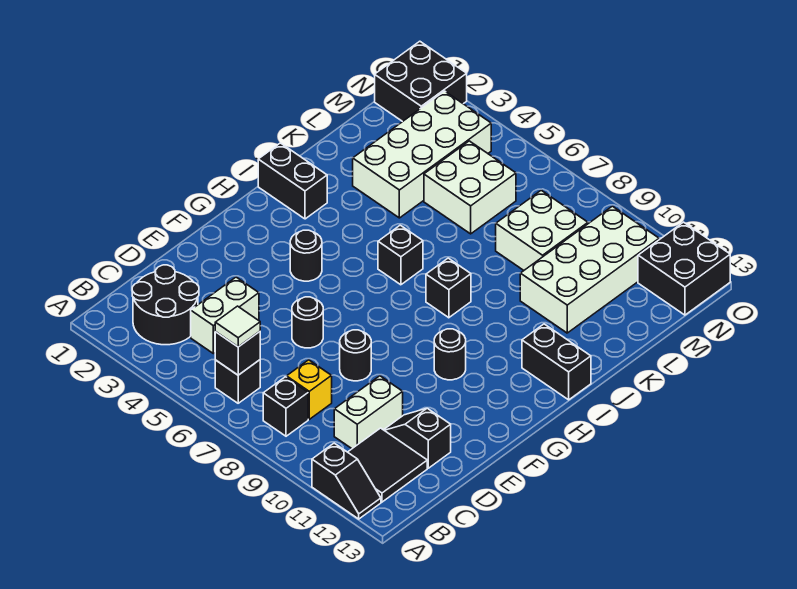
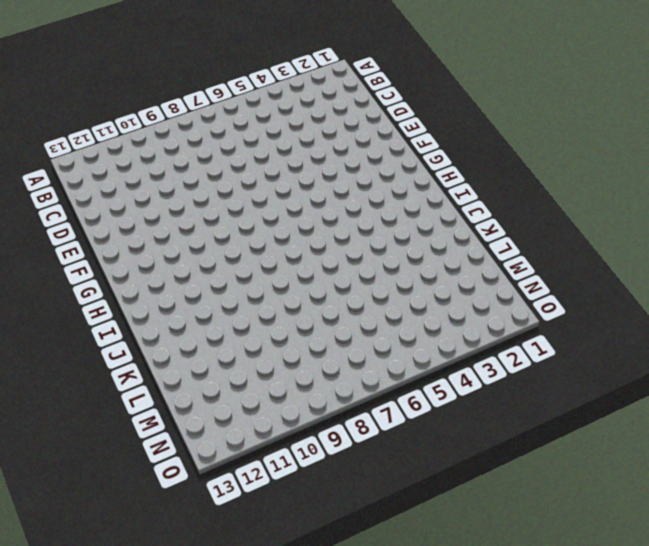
none -> black slope A11:A12 level 1 top 11
none -> black round brick B2:C3 level 1
none -> black brick B6 level 1

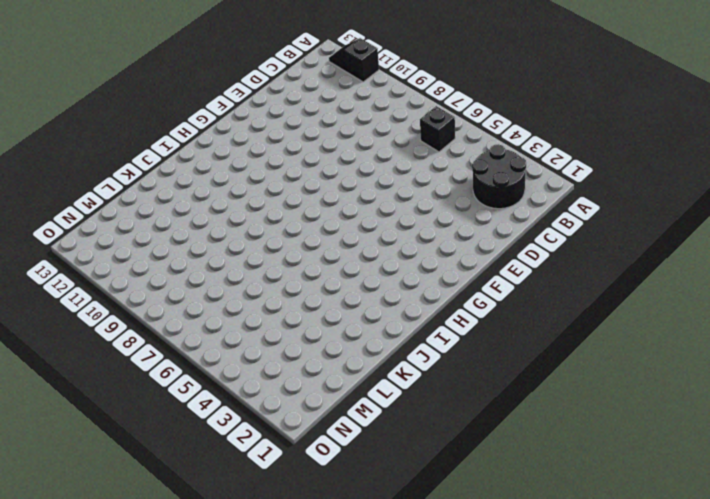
none -> black brick B8 level 1
none -> black tile B11:C12 level 1
none -> white brick C4:D4 level 1

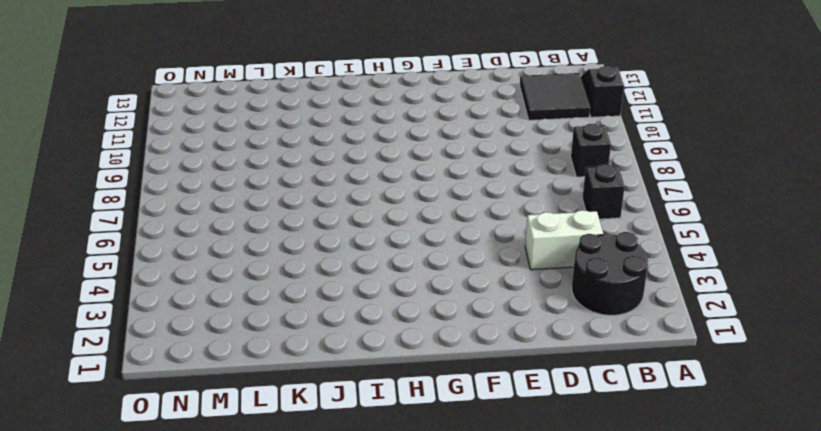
none -> yellow brick C8 level 1
none -> white brick C10:D10 level 1
none -> black slope D11:D12 level 1 top 12

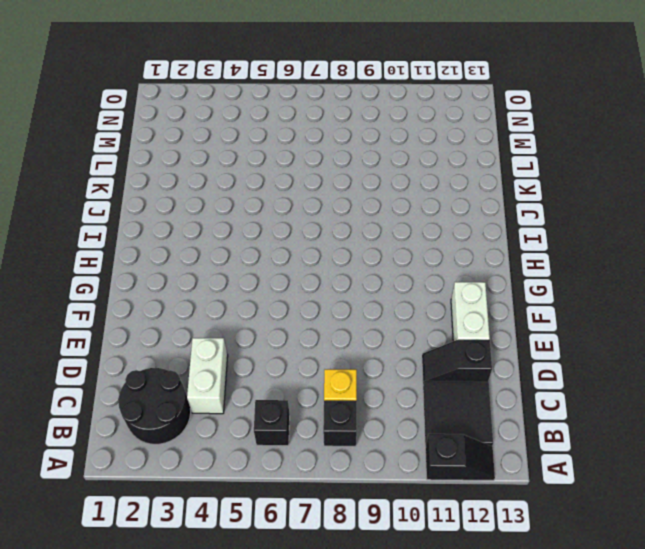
white brick E12:F12 level 1 -> white brick C10:D10 level 1
none -> black round brick E6 level 1
none -> black round brick E8 level 1
none -> black round brick G4 level 1

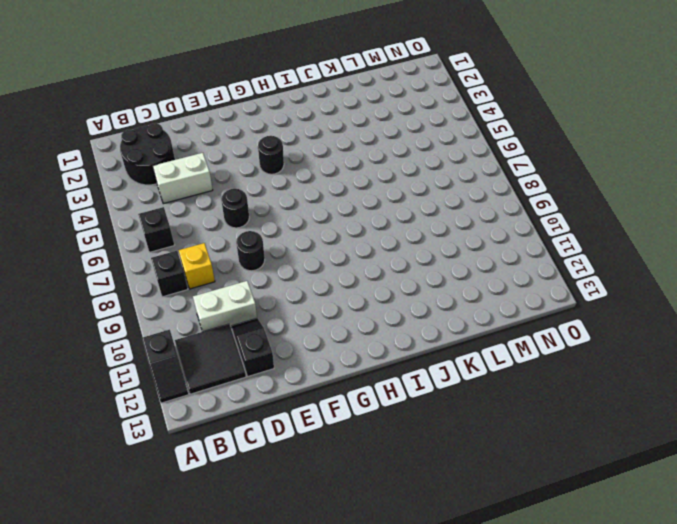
none -> black round brick G10 level 1
none -> black brick I1:I2 level 1
none -> black brick I6 level 1

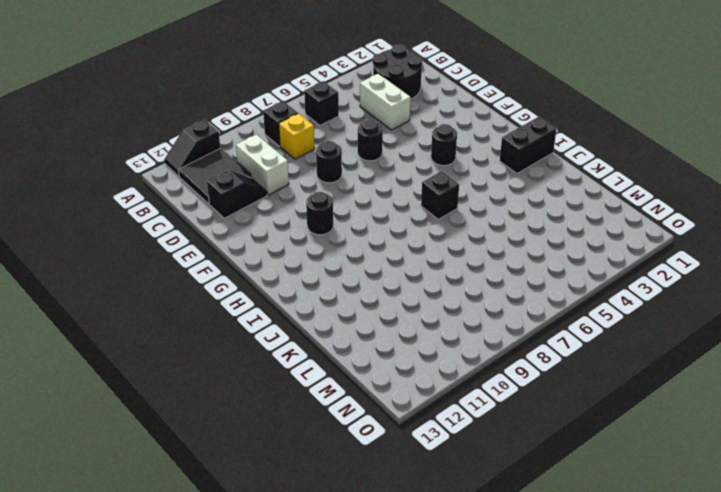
none -> black brick I8 level 1
none -> black brick I12:I13 level 1
none -> white brick K3:N4 level 1

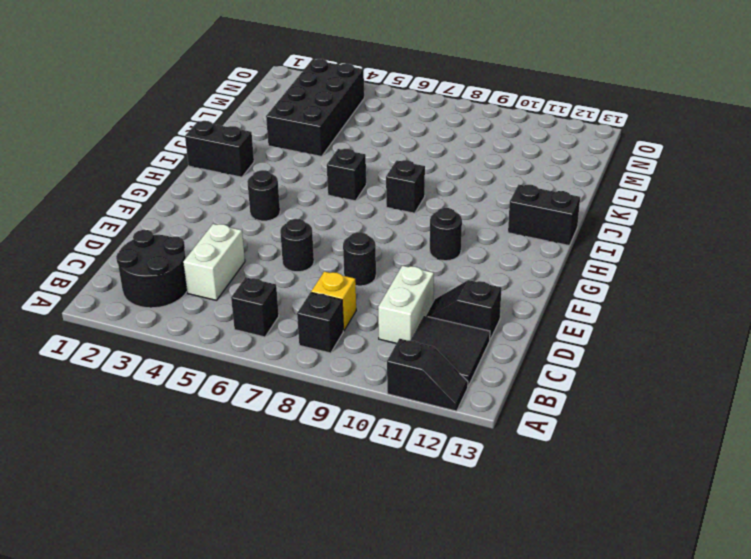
black brick K3:N4 level 1 -> white brick K3:N4 level 1
none -> white brick K10:N11 level 1
none -> white brick L5:M6 level 1
none -> white brick L8:M9 level 1

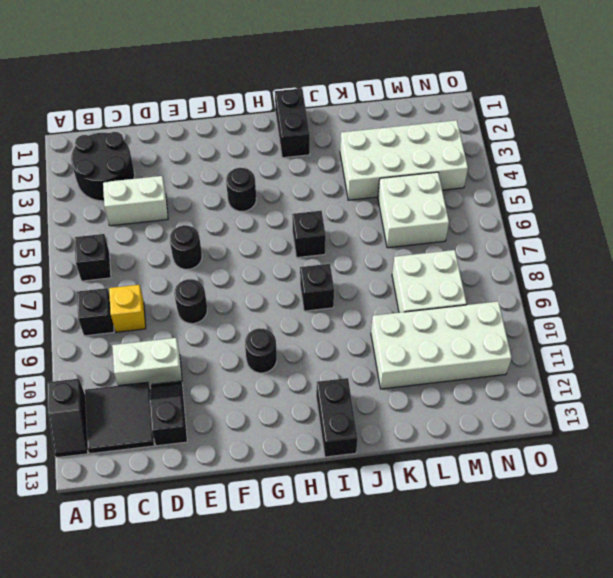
none -> black brick N1:O2 level 1
none -> black brick N12:O13 level 1
none -> black brick B6 level 2

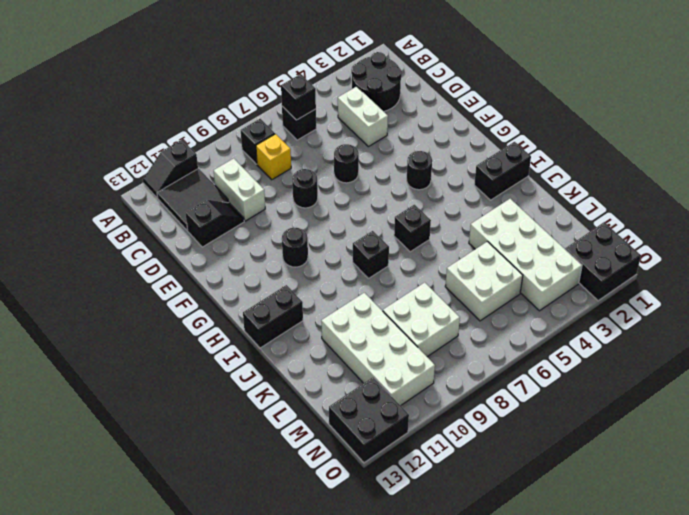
none -> white tile B6 level 3

